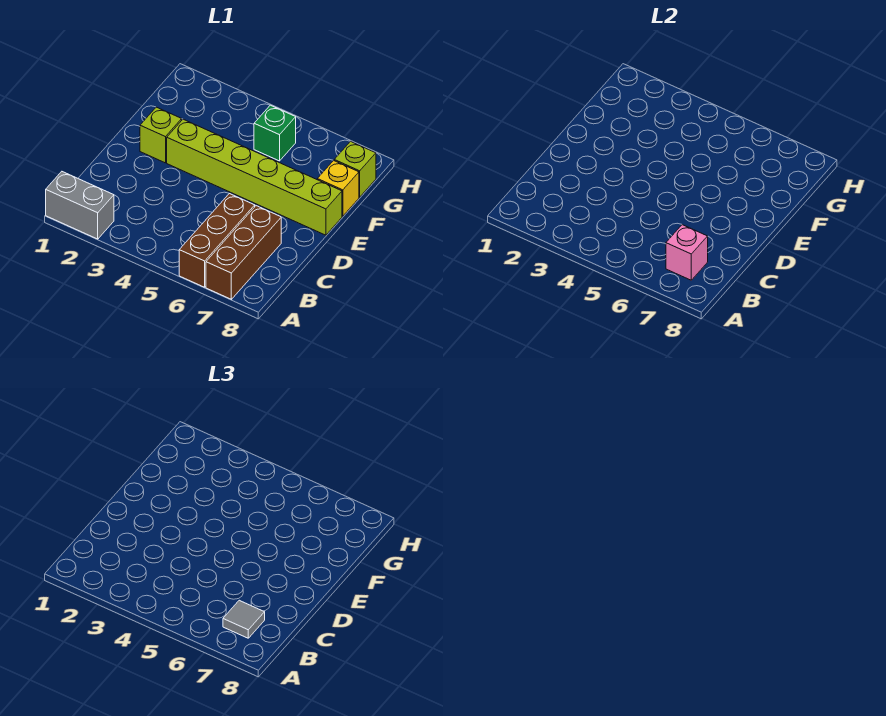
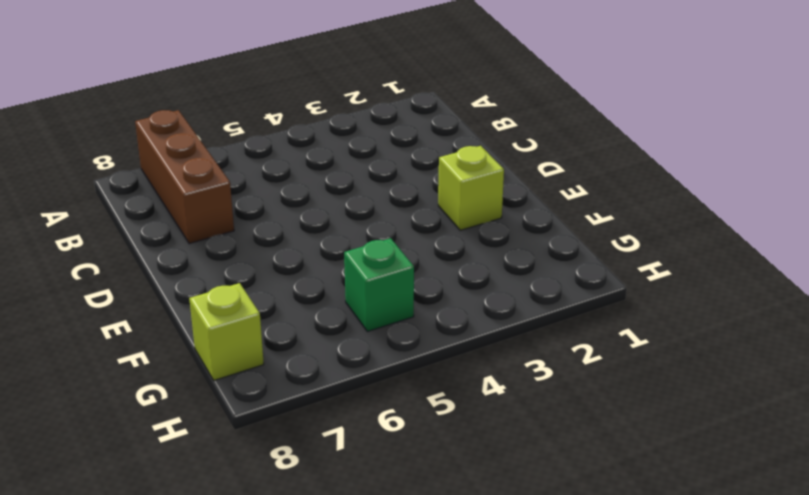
none -> grey brick A1:A2 level 1
none -> brown brick A6:C6 level 1

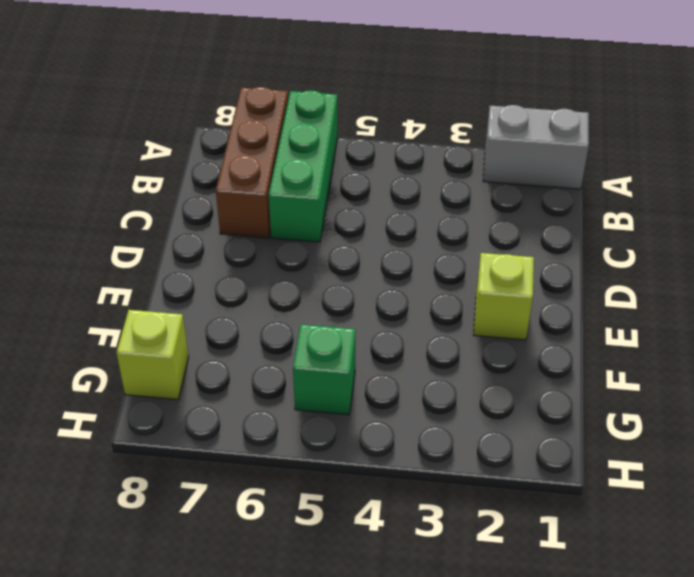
green brick A6:C6 level 1 -> brown brick A6:C6 level 1
none -> lime brick E3:E8 level 1
none -> yellow brick F8 level 1

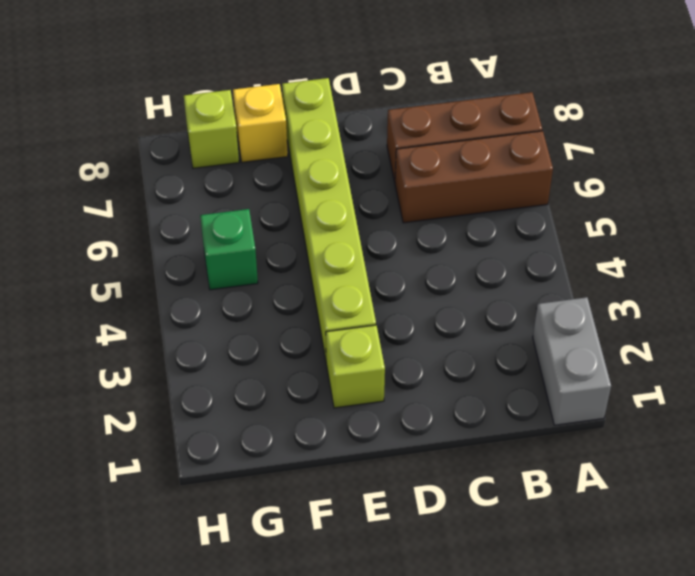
none -> pink brick B7 level 2
none -> grey tile B7 level 3

